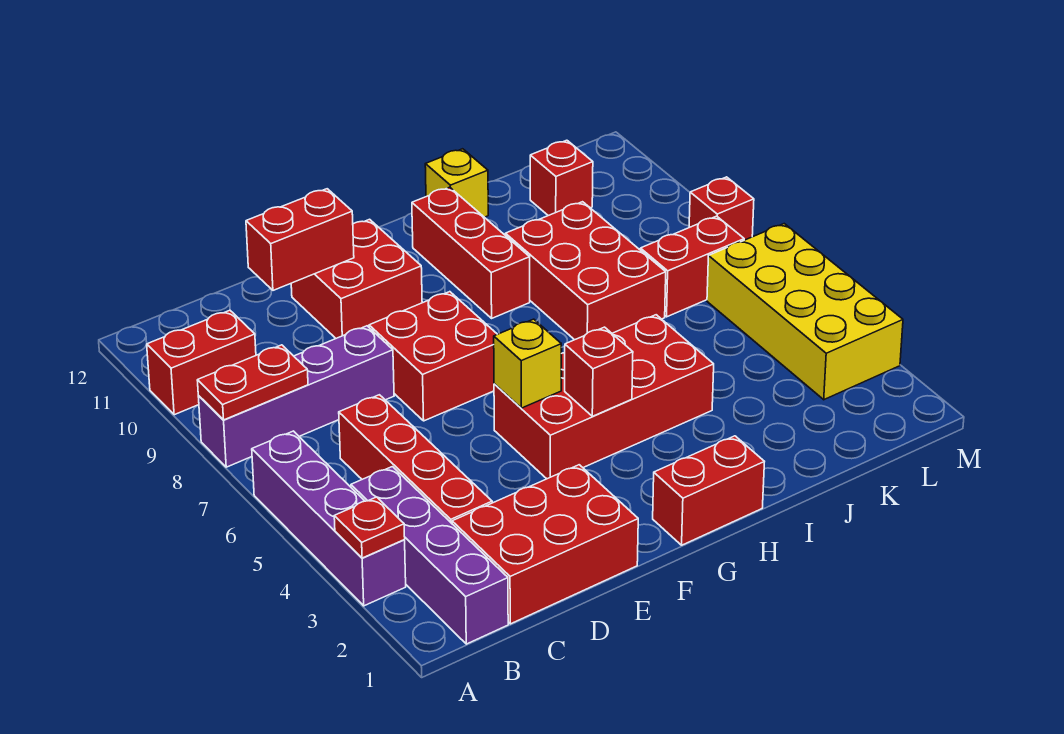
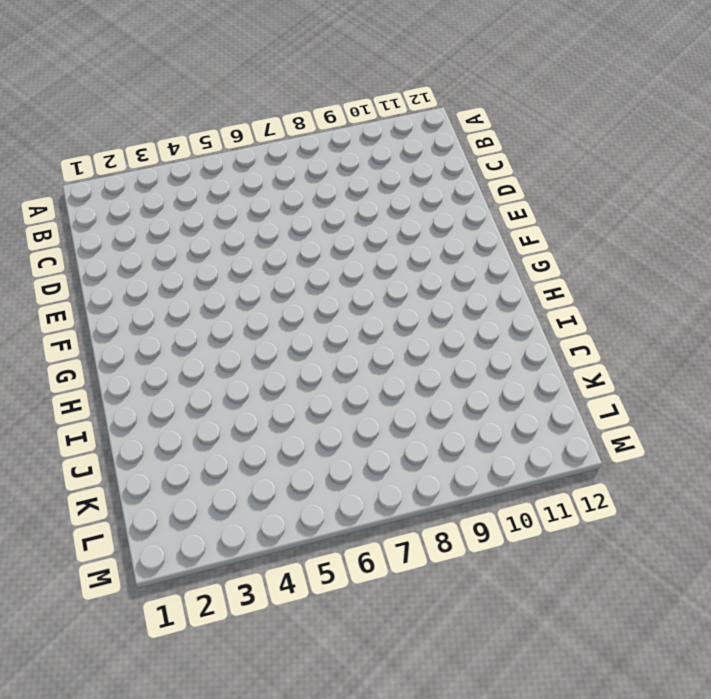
none -> purple brick A3:A6 level 1
none -> purple brick A8:D8 level 1
none -> red brick A10:B10 level 1

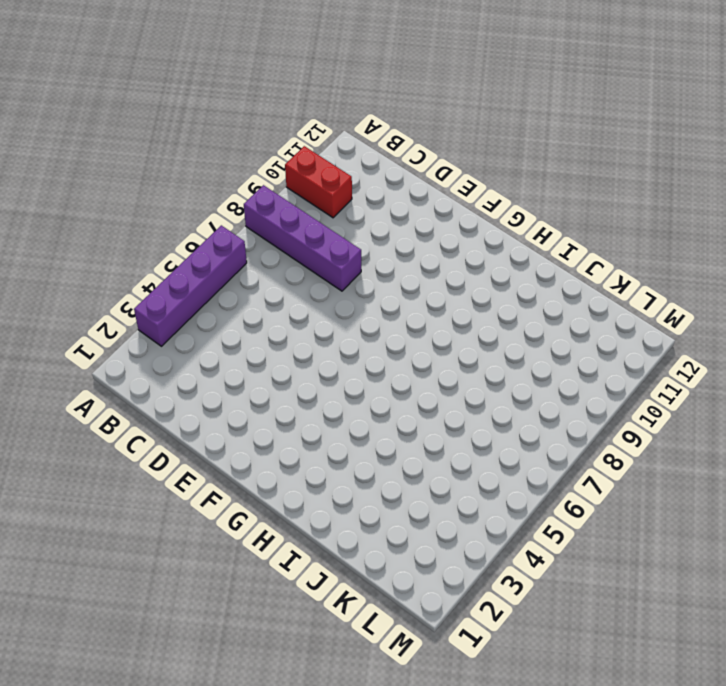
none -> purple brick B1:B4 level 1
none -> red brick C1:E2 level 1
none -> red brick C3:C6 level 1

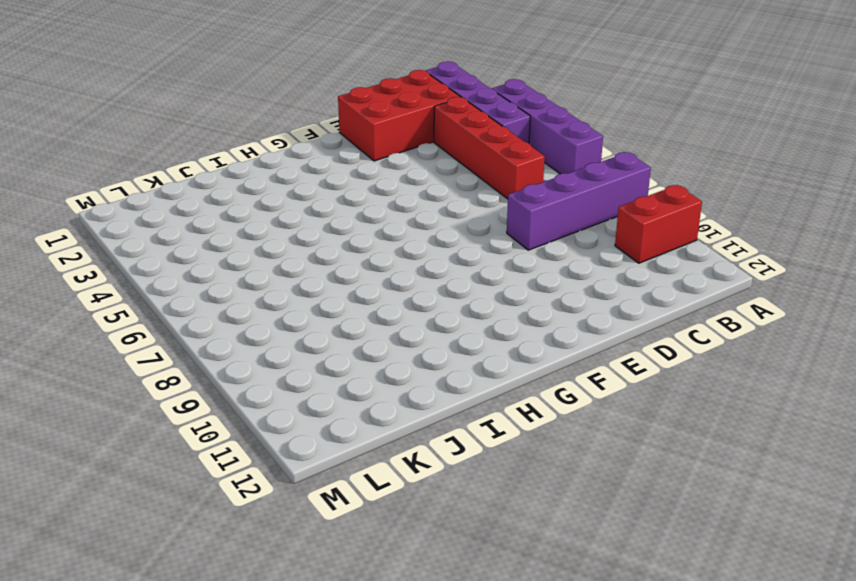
none -> red brick E7:F8 level 1
none -> red brick E10:F11 level 1
none -> red brick F4:I5 level 1

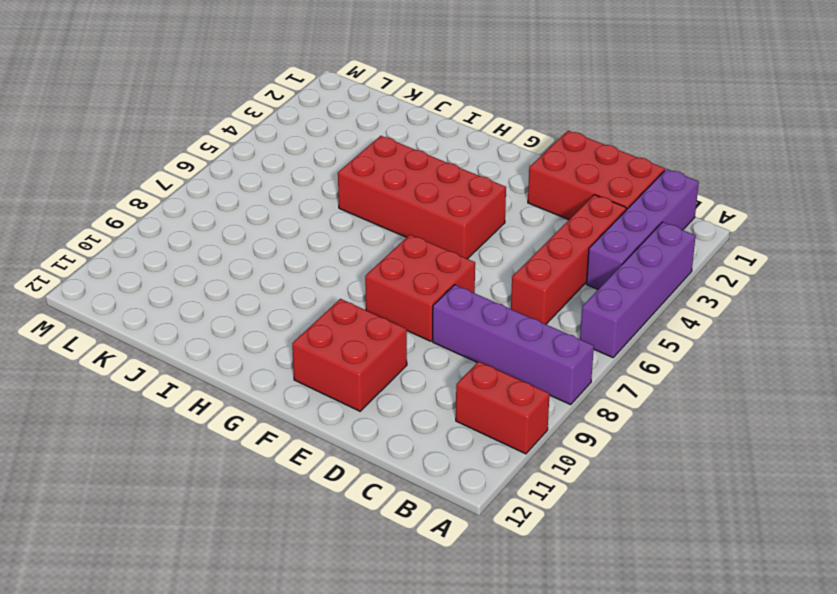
none -> red brick G1:H1 level 1
none -> red brick H9:H11 level 1
none -> red brick I7:J9 level 1

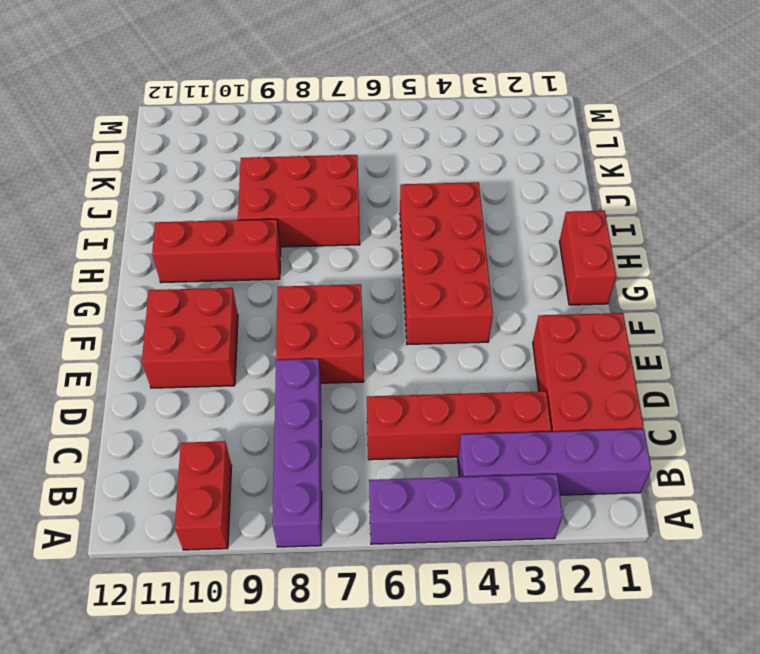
none -> yellow brick I12 level 1
none -> red brick K7:L7 level 1
none -> red brick K11 level 1

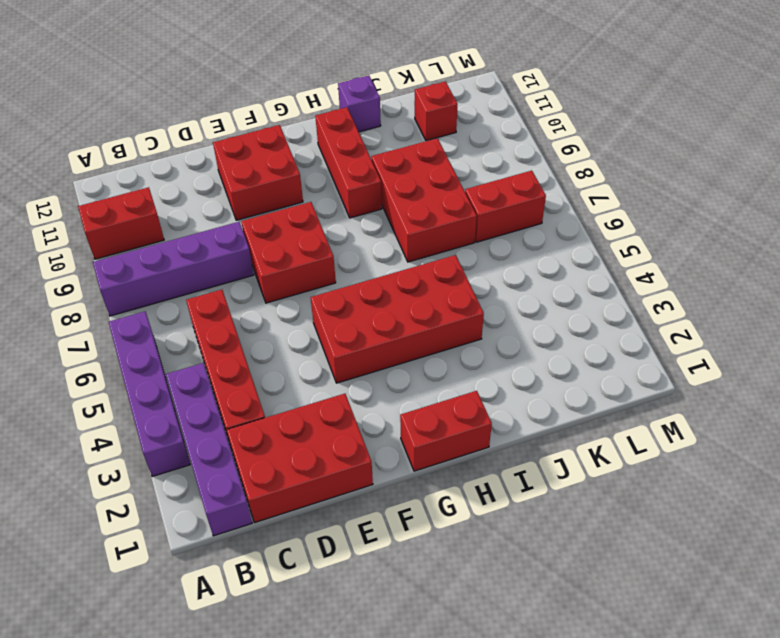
purple brick I12 level 1 -> yellow brick I12 level 1
none -> yellow brick L3:M6 level 1
none -> red brick M8 level 1
none -> red plate A3 level 2

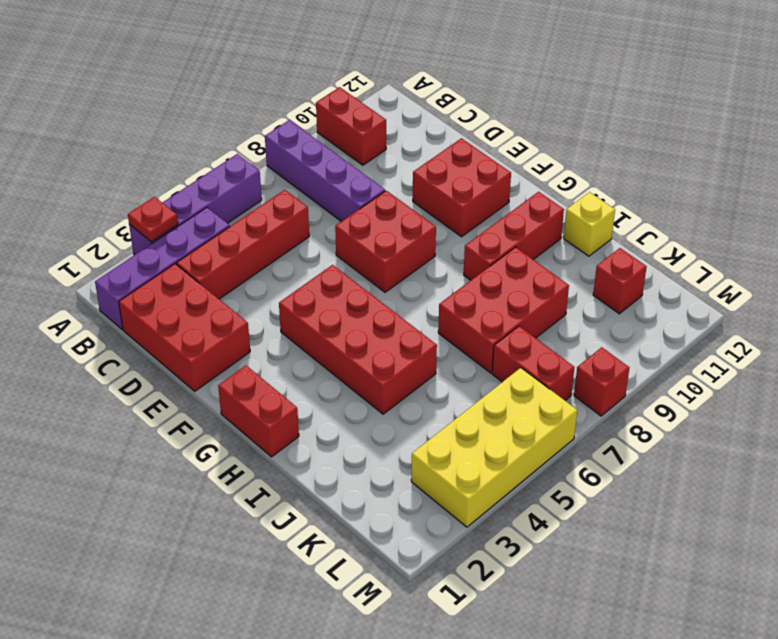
none -> red plate A8:B8 level 2
none -> red brick D11:E11 level 2
none -> yellow brick F5 level 2

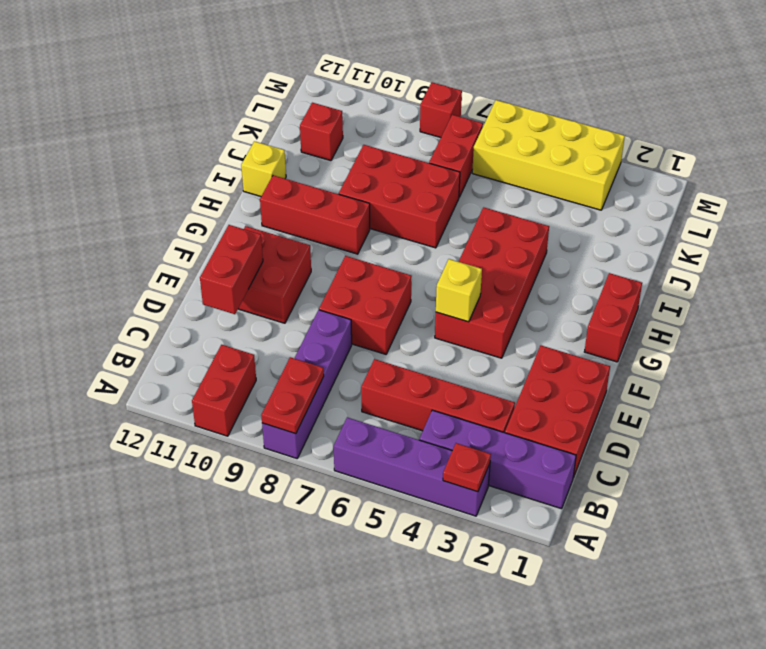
none -> red brick G4 level 2

